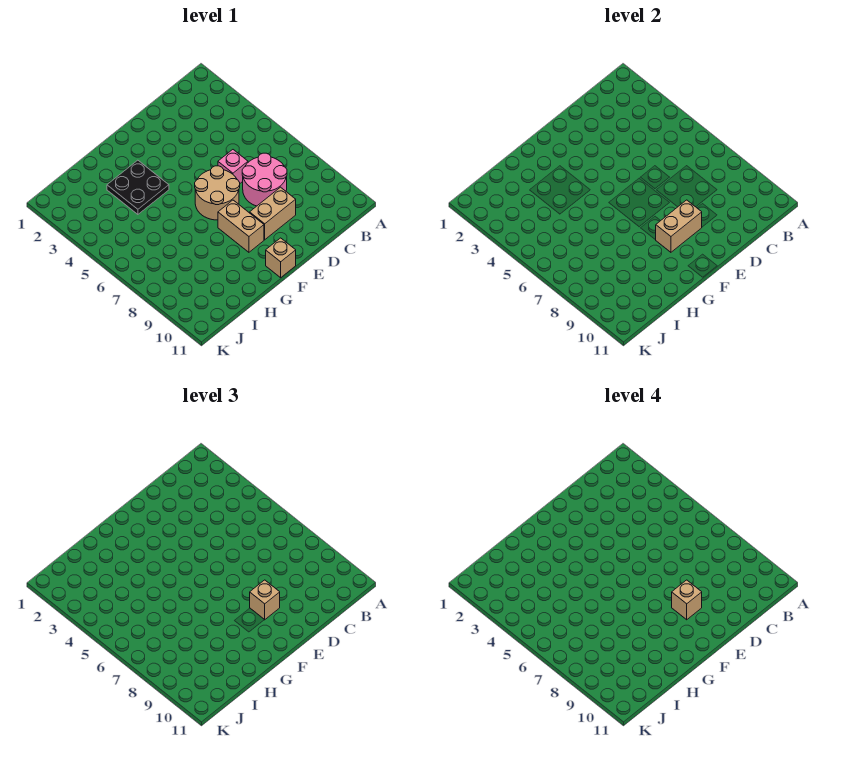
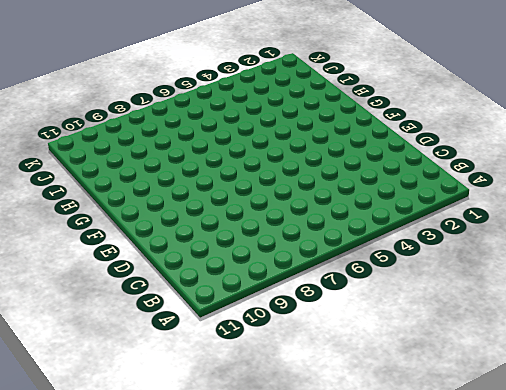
none -> pink round brick C7:D8 level 1
none -> pink brick D6 level 1

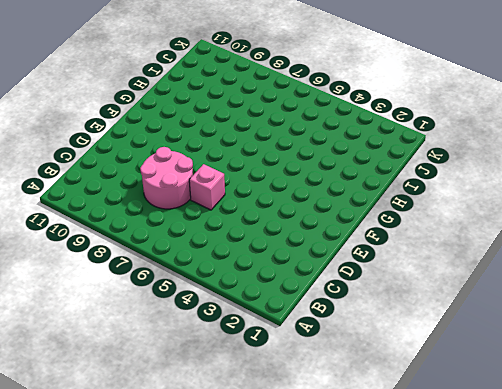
none -> tan brick D9:E9 level 1
none -> tan round brick E6:F7 level 1

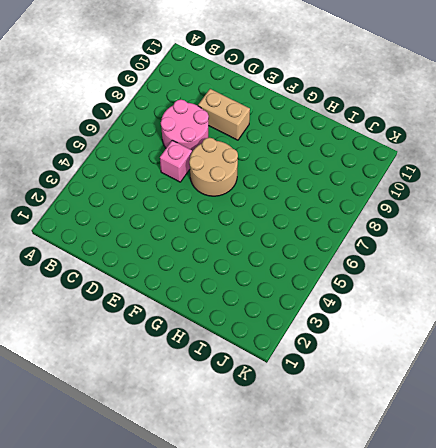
none -> tan brick F8:F9 level 1
none -> tan brick F11 level 1

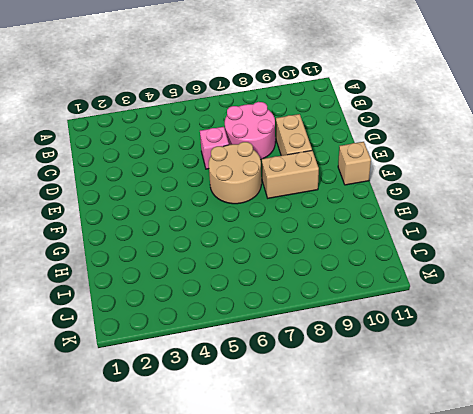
none -> black plate G3:H4 level 1
none -> tan brick E9:F9 level 2

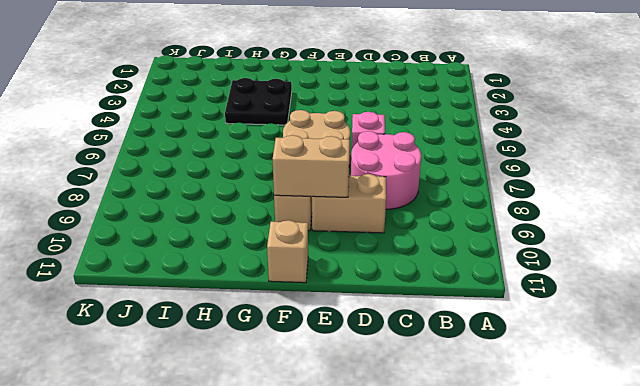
none -> tan brick E9 level 3
none -> tan brick E9 level 4

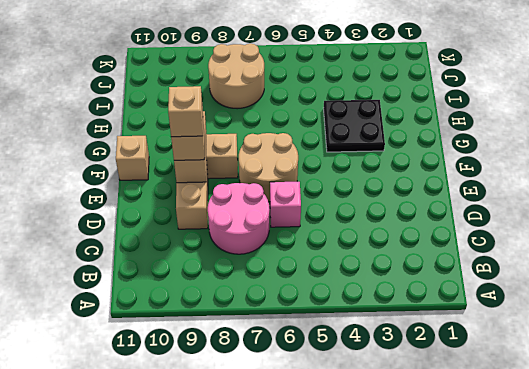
tan round brick I7:J8 level 1 -> none

